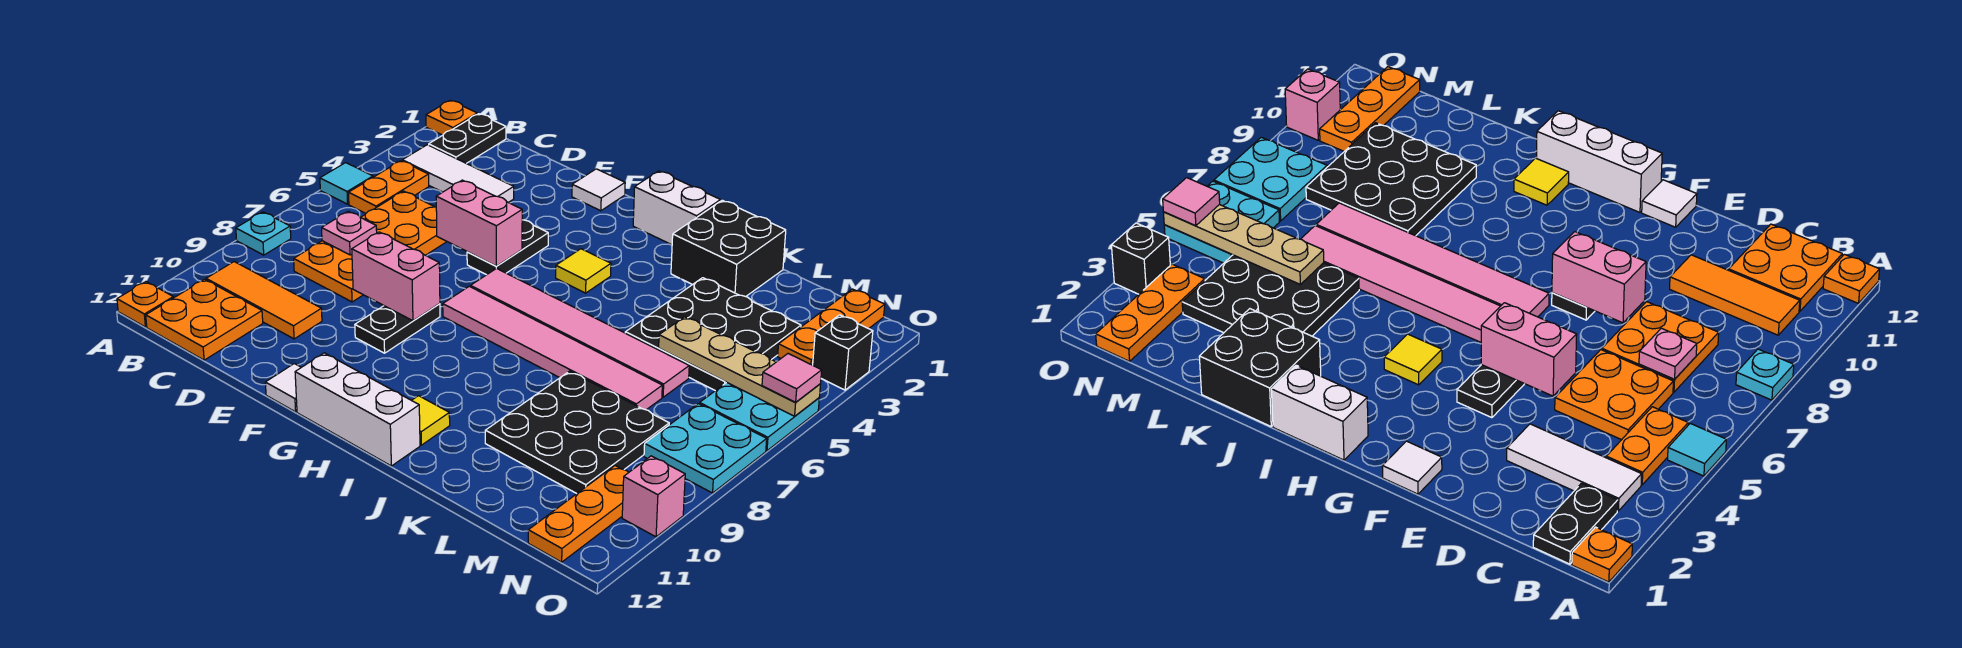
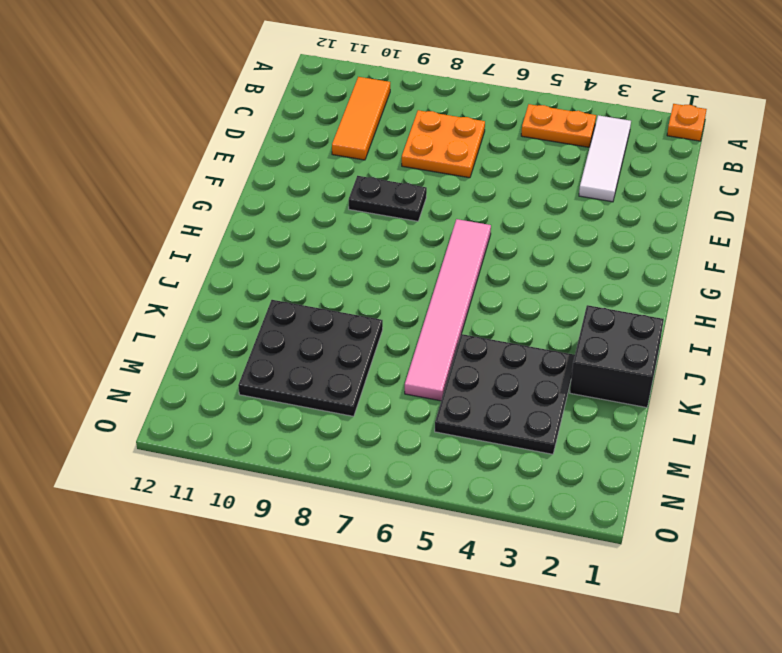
none -> cyan tile A5 level 1
none -> cyan plate A8 level 1
none -> orange plate A12 level 1
none -> black plate B1:B2 level 1

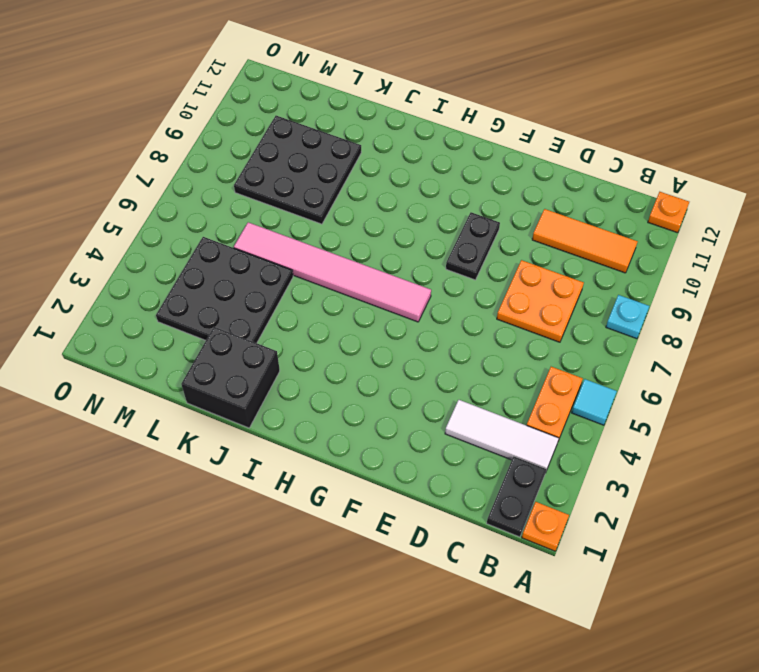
none -> orange plate B11:C12 level 1
none -> orange plate C5:D6 level 1
none -> white tile F1 level 1
none -> black plate F4:F5 level 1

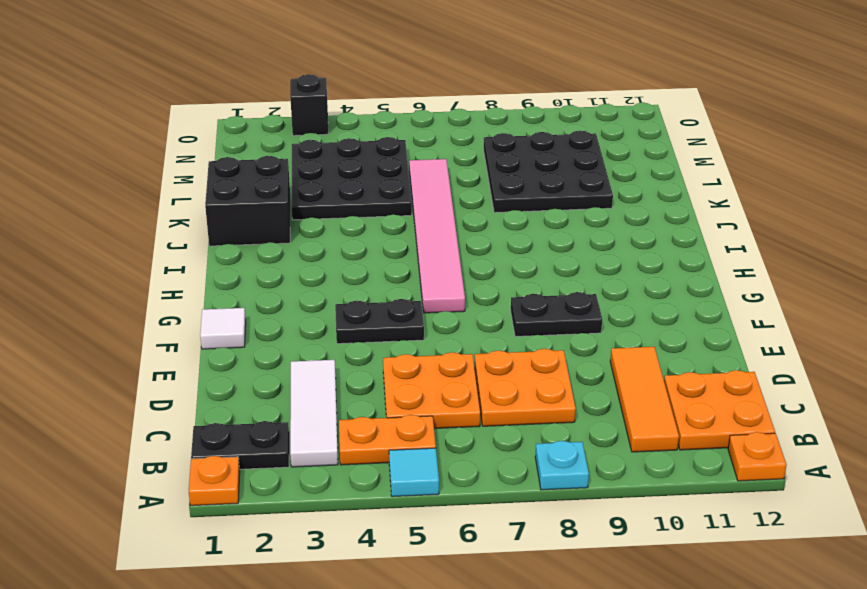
none -> white tile F12 level 1
none -> pink tile G7:L7 level 1
none -> white brick G12:I12 level 1
none -> white brick H1:I1 level 1

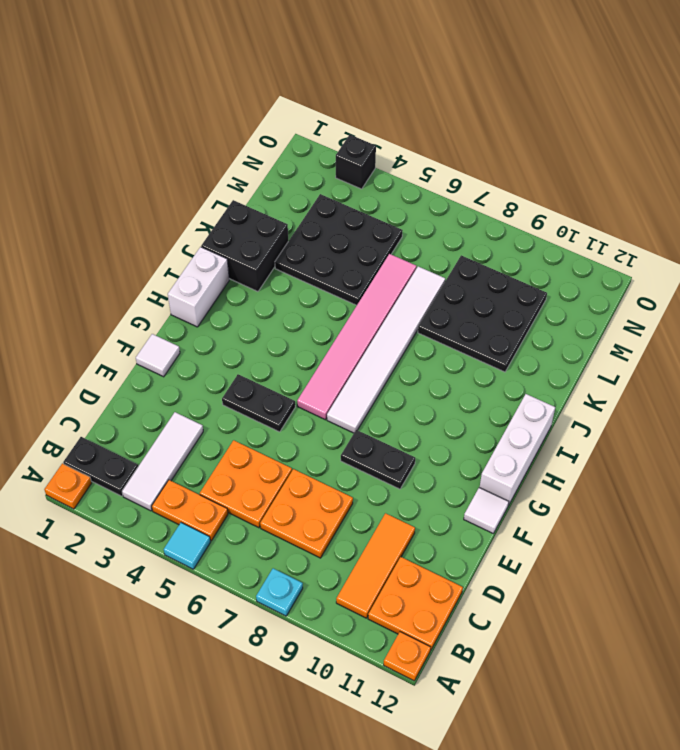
white tile G7:L7 level 1 -> pink tile G7:L7 level 1
none -> yellow tile H4 level 1
none -> yellow tile I11 level 1
none -> orange plate N1:N3 level 1
none -> cyan plate N5:O6 level 1

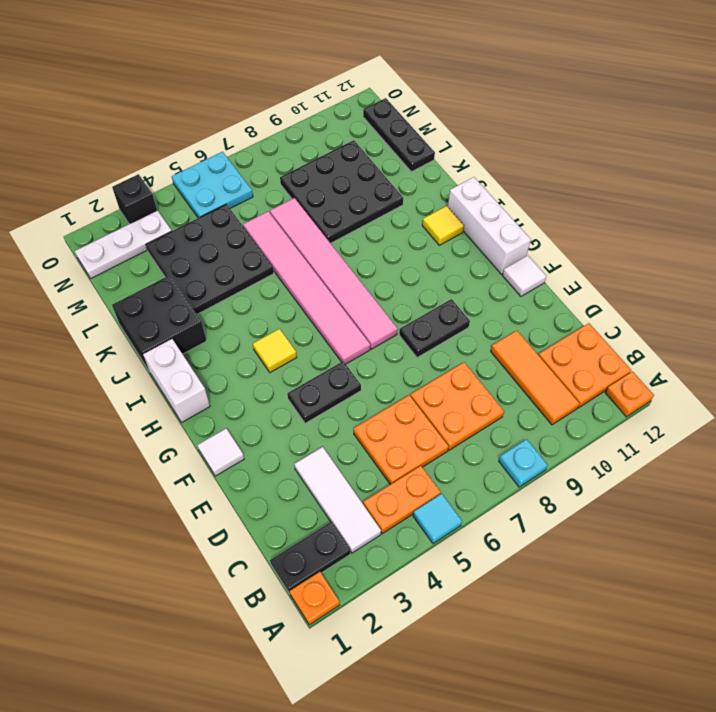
black plate L12:N12 level 1 -> orange plate N10:N12 level 1
white plate N1:N3 level 1 -> orange plate N1:N3 level 1
none -> cyan plate N7:O8 level 1
none -> pink brick O10 level 1
none -> pink plate C7 level 2
none -> pink brick E5:F5 level 2

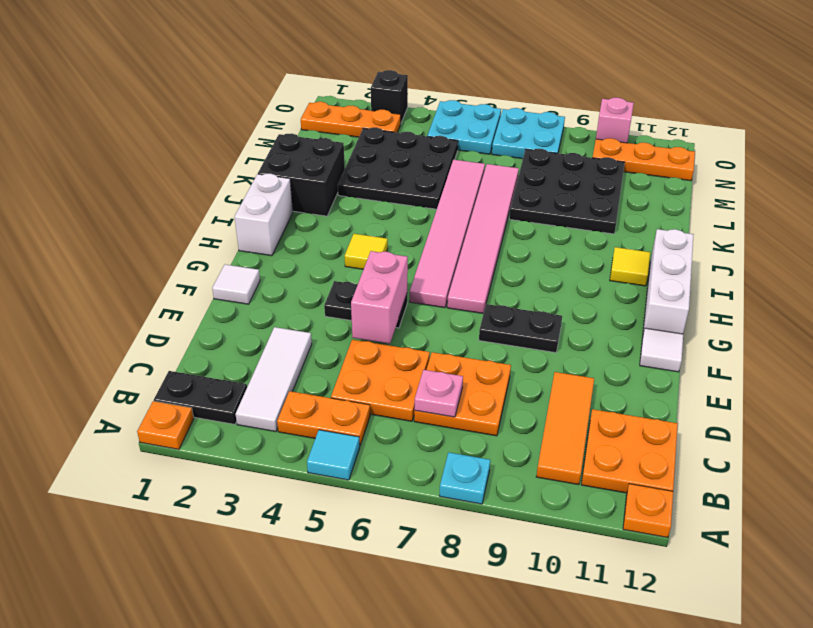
none -> pink brick E8:F8 level 2
none -> tan plate L5:O5 level 2
none -> pink tile O5 level 3

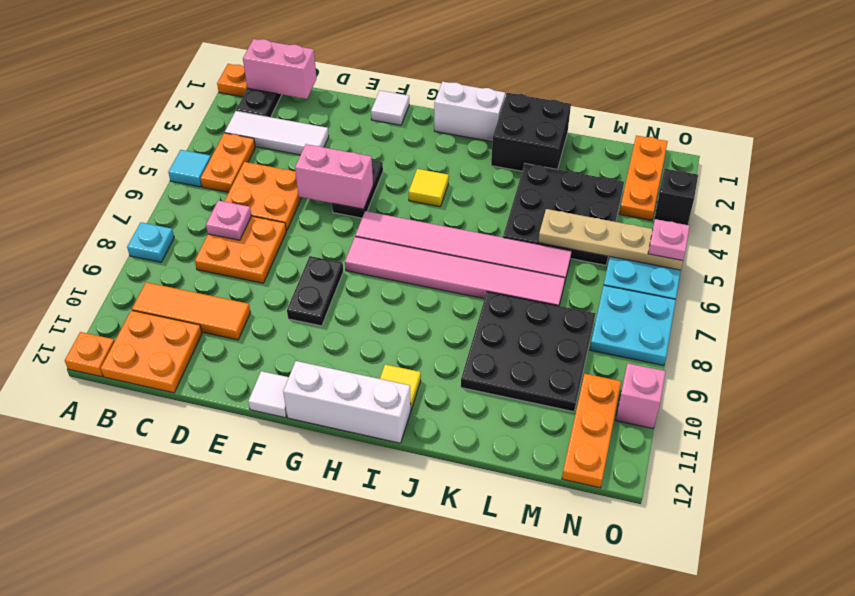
pink brick B1:C1 level 2 -> pink brick E8:F8 level 2
pink plate O5 level 3 -> pink tile O5 level 3

